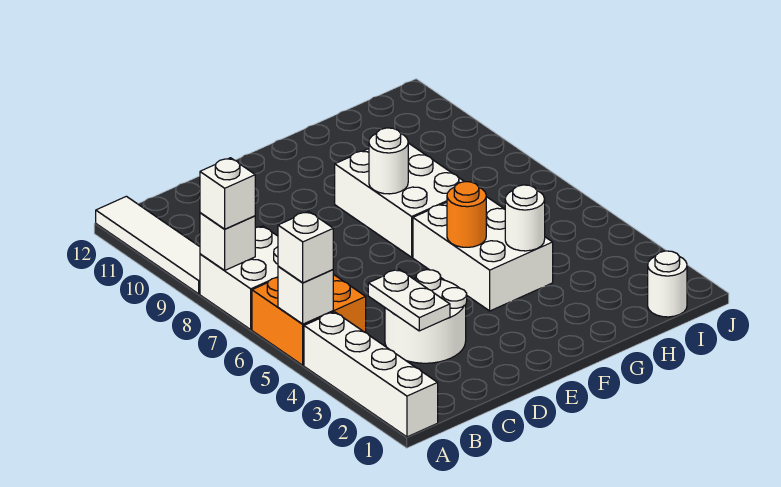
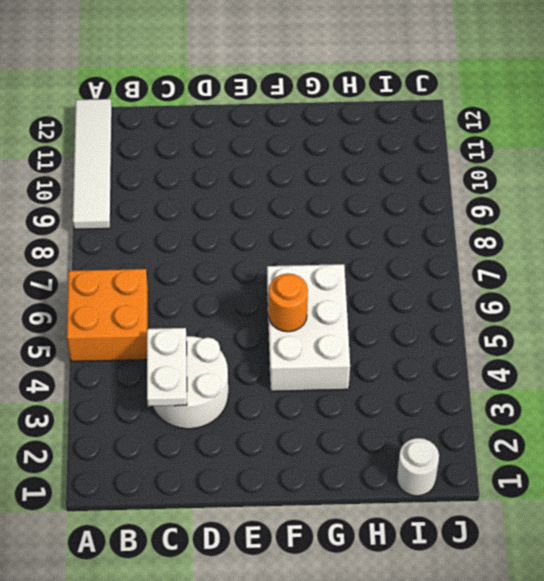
none -> white brick A1:A4 level 1
none -> white brick A7:B8 level 1
none -> white brick F7:G9 level 1

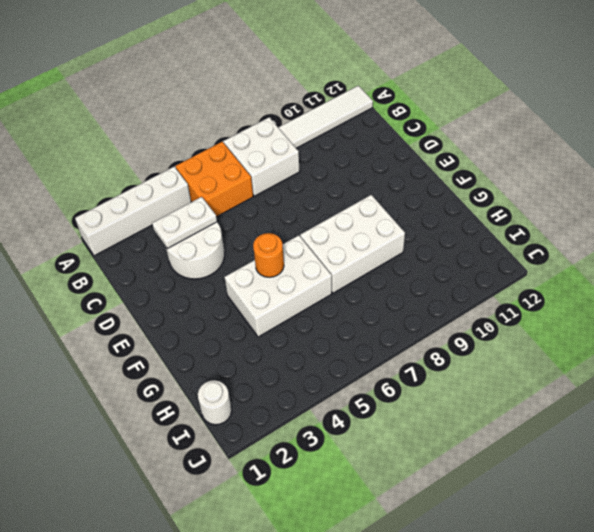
none -> white brick A5 level 2
none -> white brick A8 level 2
none -> white round brick F8 level 2

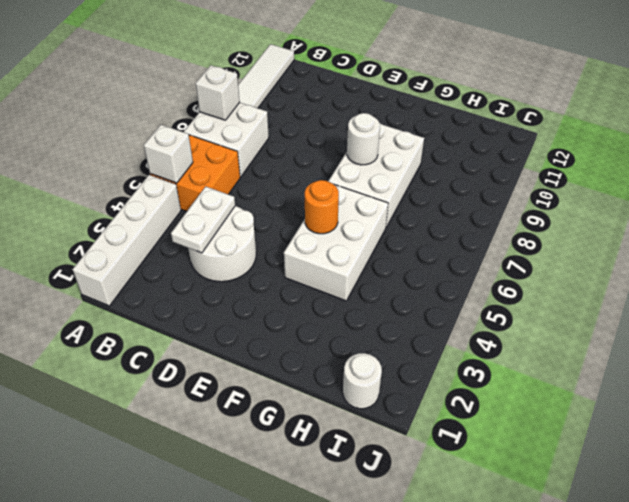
none -> white round brick G4 level 2
none -> white brick A5 level 3
none -> white brick A8 level 3

